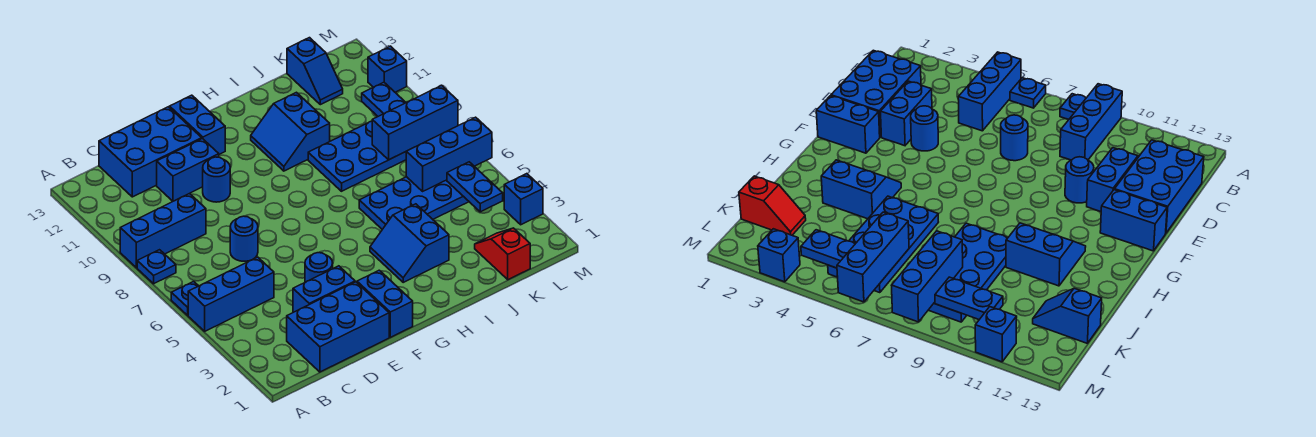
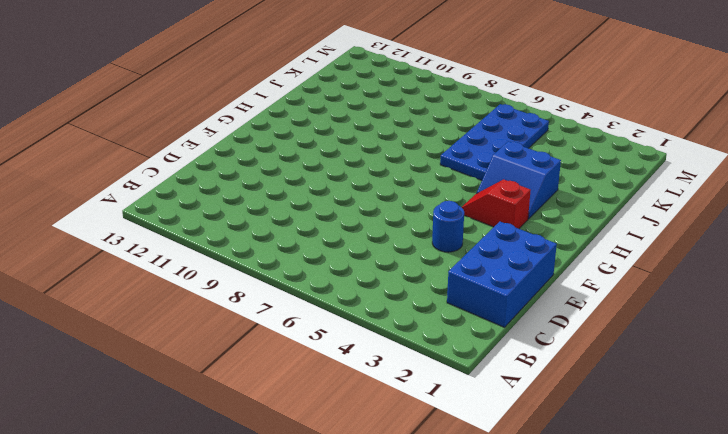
red slope G3:G4 level 1 top 3 -> red slope K1:K2 level 1 top 1
none -> blue brick A5:C5 level 1
none -> blue plate A6 level 1
none -> blue plate A8 level 1

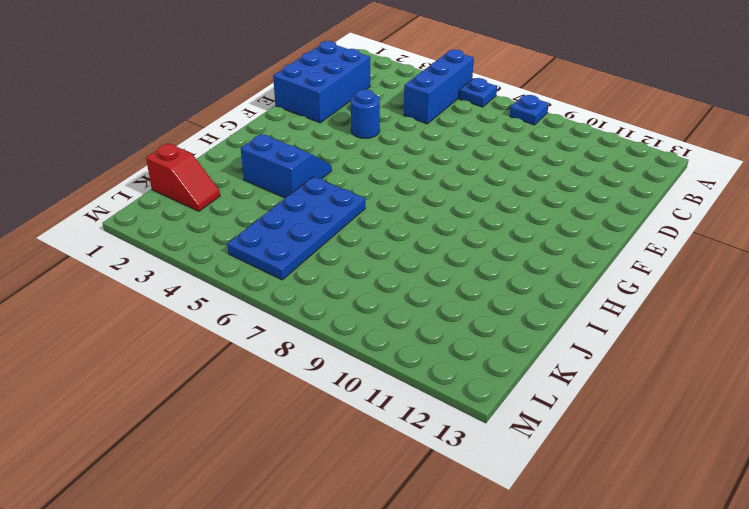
none -> blue brick A9:C9 level 1
none -> blue brick C12:E13 level 1
none -> blue brick D3:E3 level 1

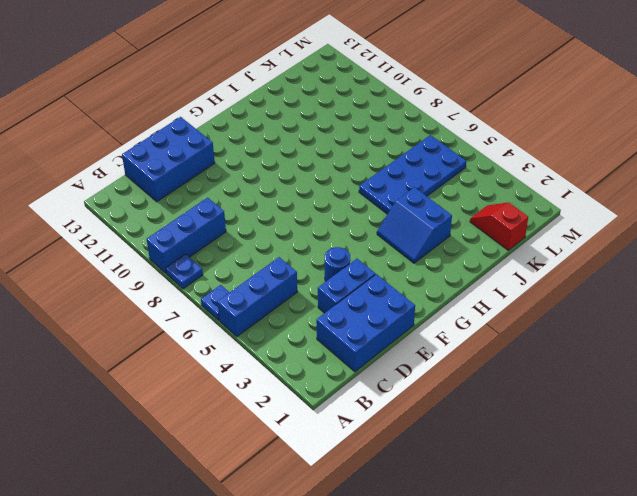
none -> blue round brick D7 level 1
none -> blue brick D11:E11 level 1
none -> blue round brick E10 level 1

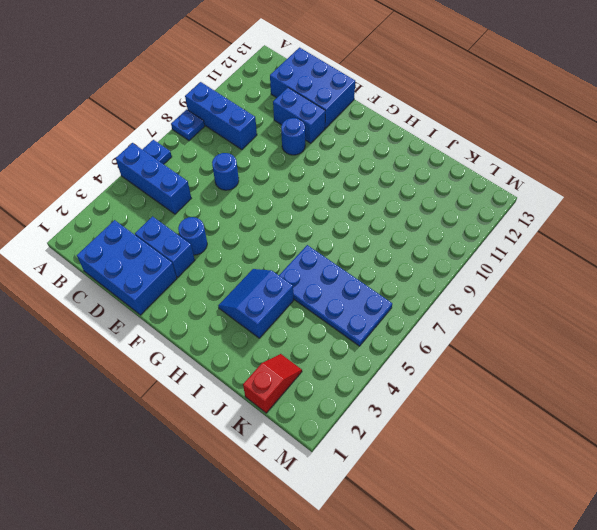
none -> blue brick F1:F2 level 1
none -> blue brick F12:F13 level 1
none -> blue slope H10:I11 level 1 top I

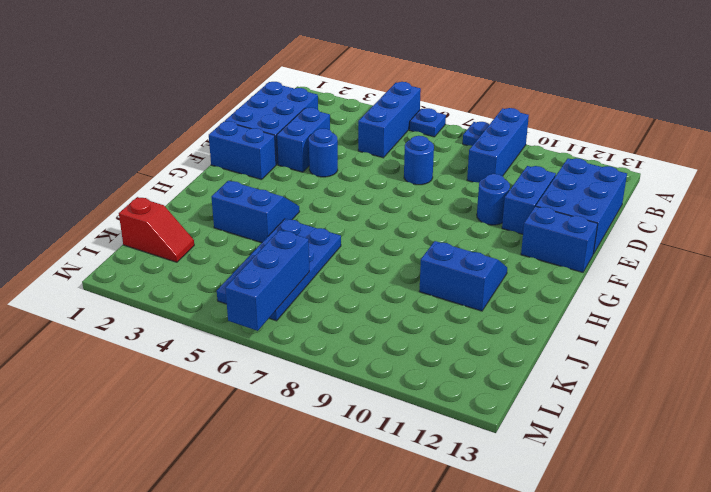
none -> blue plate I8:L9 level 1
none -> blue slope K12:K13 level 1 top 13
none -> blue brick M3 level 1

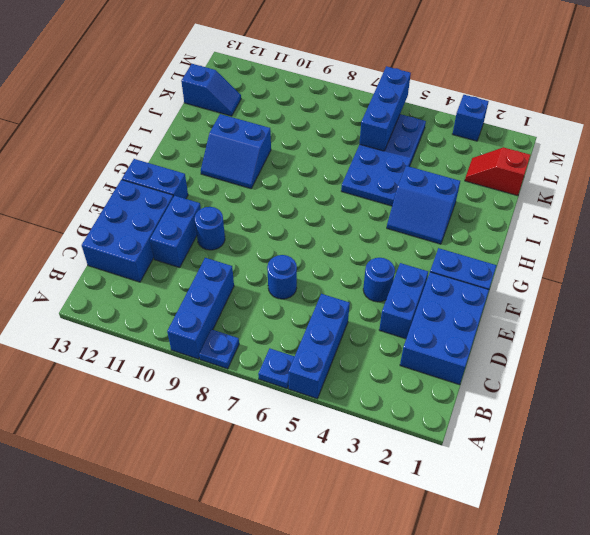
none -> blue plate I8:L9 level 1
none -> blue brick M11 level 1
none -> blue brick K8:M8 level 2

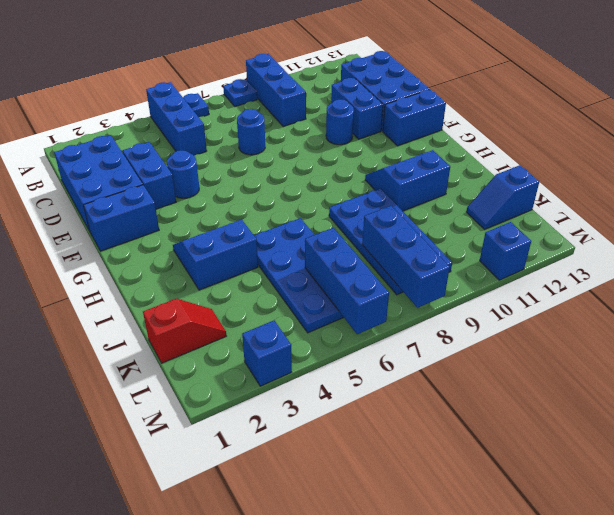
none -> blue plate L4:L5 level 2
none -> blue plate L9:L10 level 2

